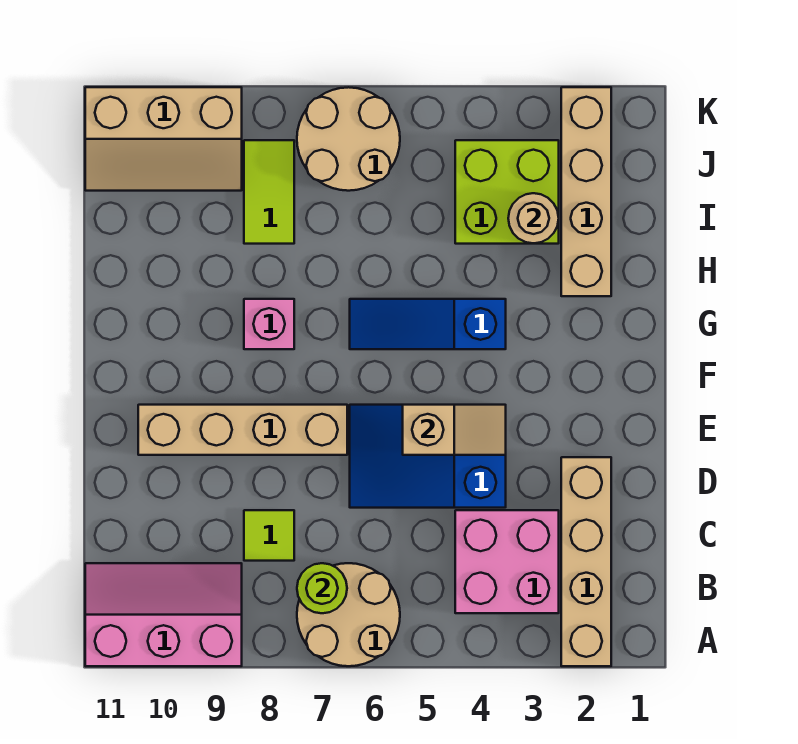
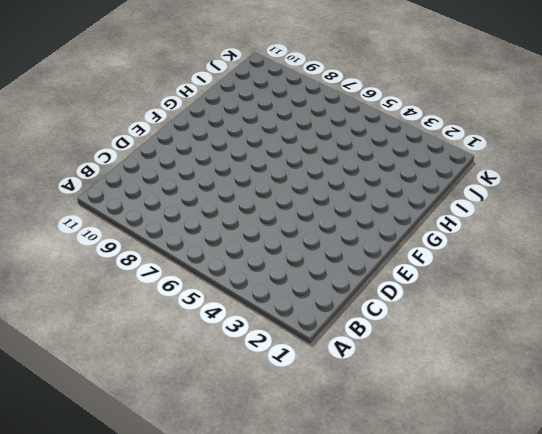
none -> tan brick A2:D2 level 1
none -> tan round brick A6:B7 level 1
none -> pink slope A9:B11 level 1 top A

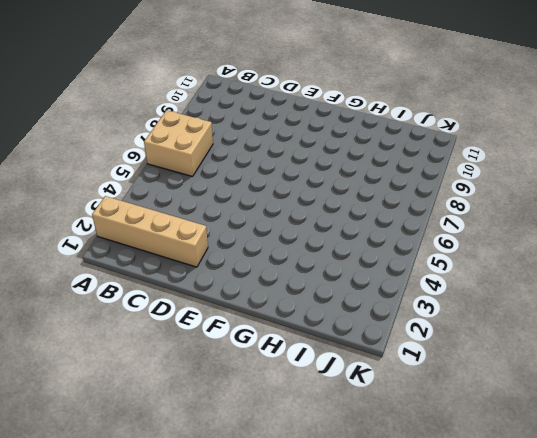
tan brick A6:B7 level 1 -> tan round brick A6:B7 level 1
none -> pink slope A9:B11 level 1 top A
none -> pink brick B3:C4 level 1
none -> lime tile C8 level 1

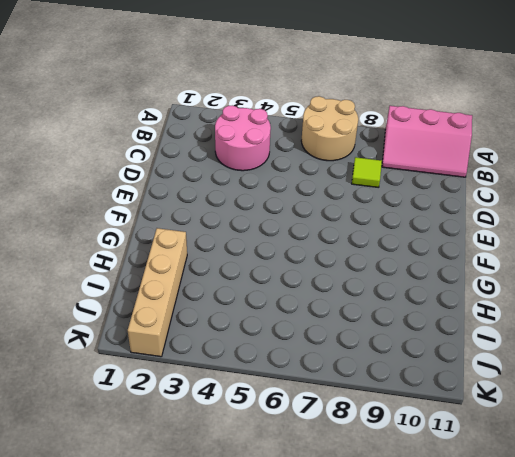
pink round brick B3:C4 level 1 -> pink brick B3:C4 level 1
none -> tan brick A2:D2 level 1
none -> blue slope D4:E6 level 1 top 4
none -> tan brick E7:E10 level 1

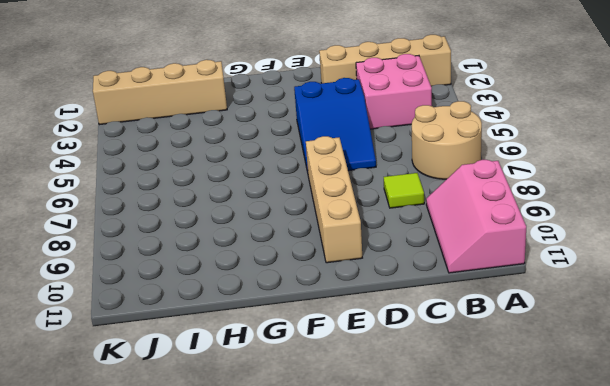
none -> blue slope G4:G6 level 1 top 4
none -> pink brick G8 level 1
none -> lime brick I3:J4 level 1

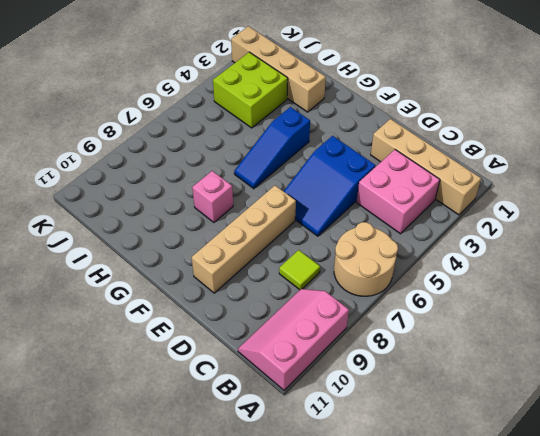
none -> lime tile I8:J8 level 1
none -> tan round brick J6:K7 level 1
none -> tan slope J9:K11 level 1 top K

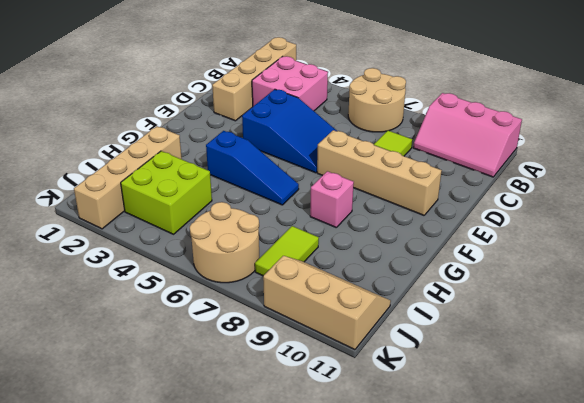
none -> lime round brick B7 level 2
none -> tan slope E4:E5 level 2 top 5
none -> tan round brick I3 level 2

